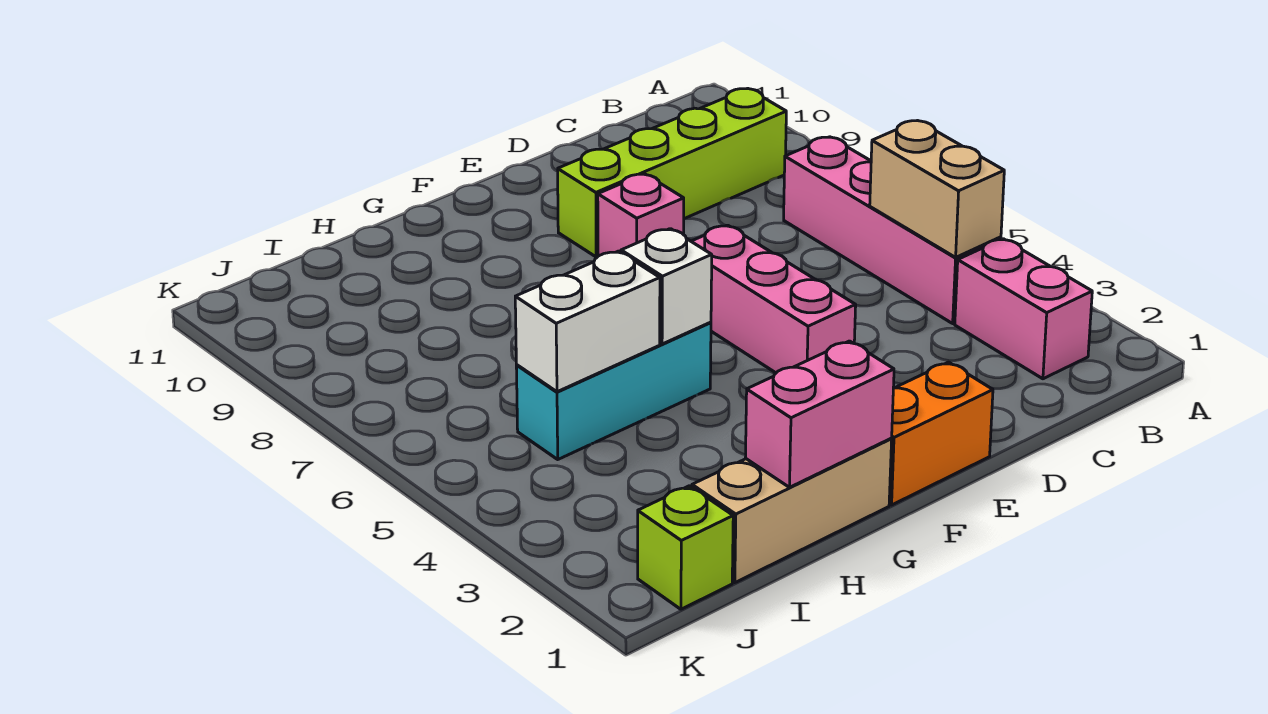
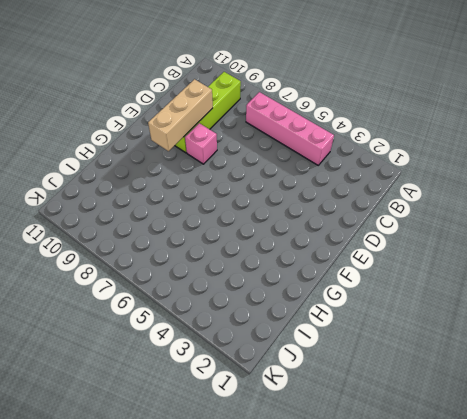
tan brick D9:F9 level 2 -> tan brick G1:I1 level 1
none -> pink brick B2:B3 level 1
none -> orange brick E1:F1 level 1
none -> pink brick E4:E6 level 1

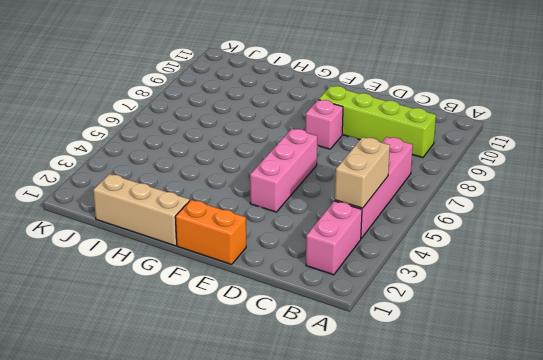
none -> cyan brick G5:I5 level 1
none -> lime brick J1 level 1
none -> pink brick G1:H1 level 2

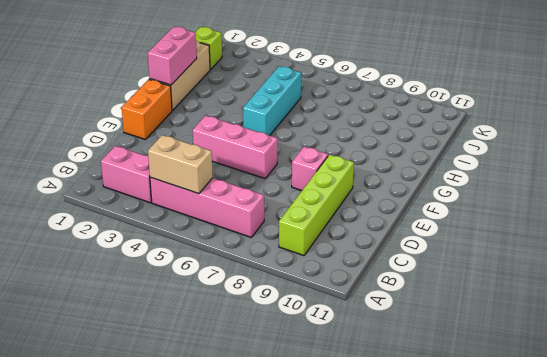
none -> white brick G5 level 2
none -> white brick H5:I5 level 2

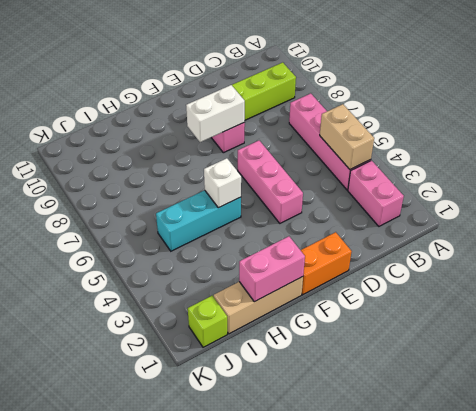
white brick E8:F8 level 2 -> white brick H5:I5 level 2

